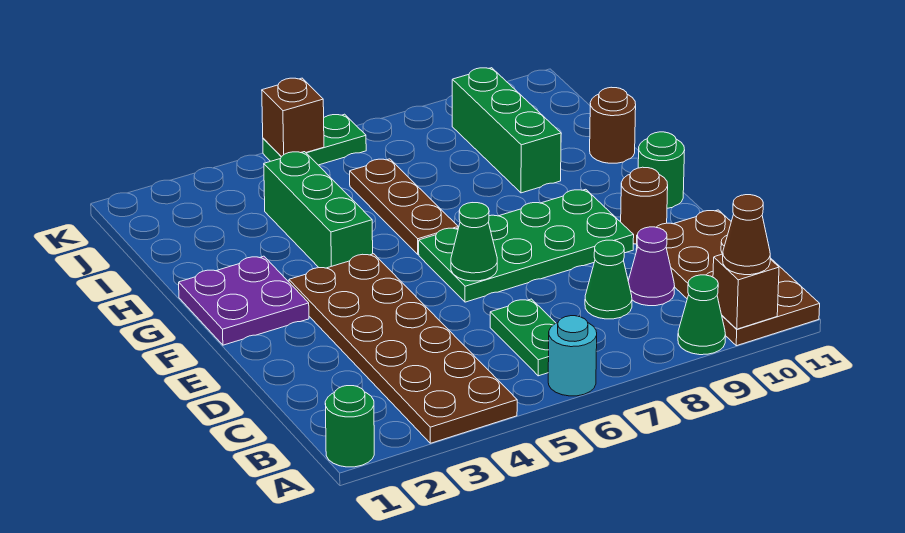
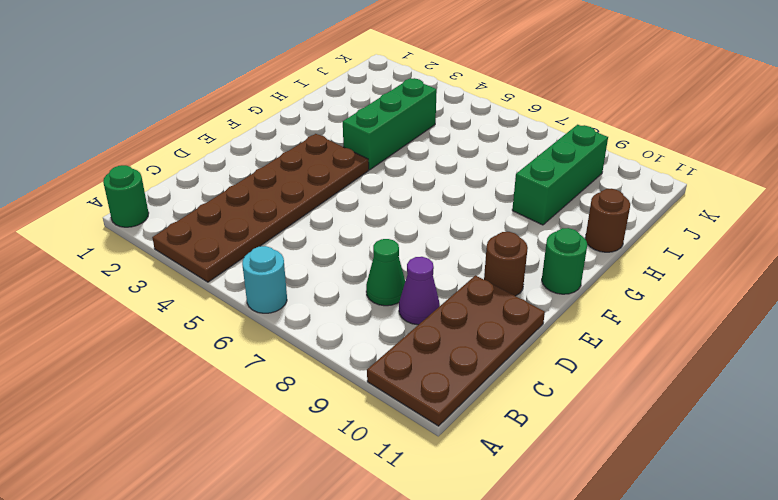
none -> green cone A9 level 1
none -> green plate B6:C6 level 1
none -> green plate E6:F9 level 1

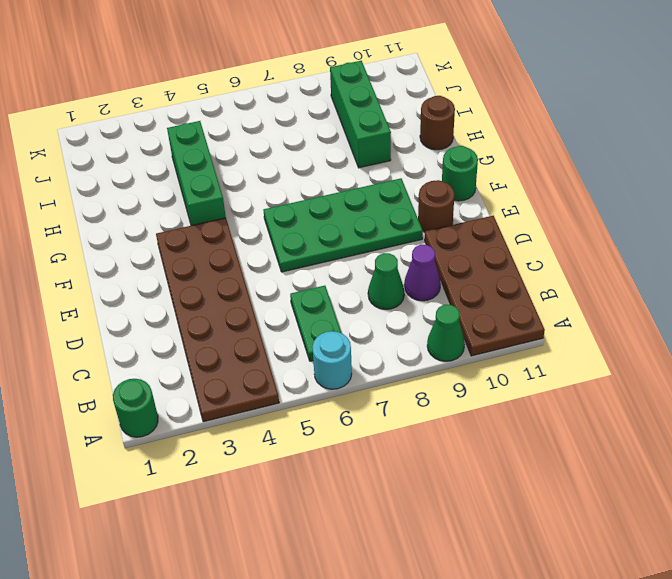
none -> purple plate F1:G2 level 1
none -> brown plate G6:I6 level 1
none -> green plate K5:K6 level 1

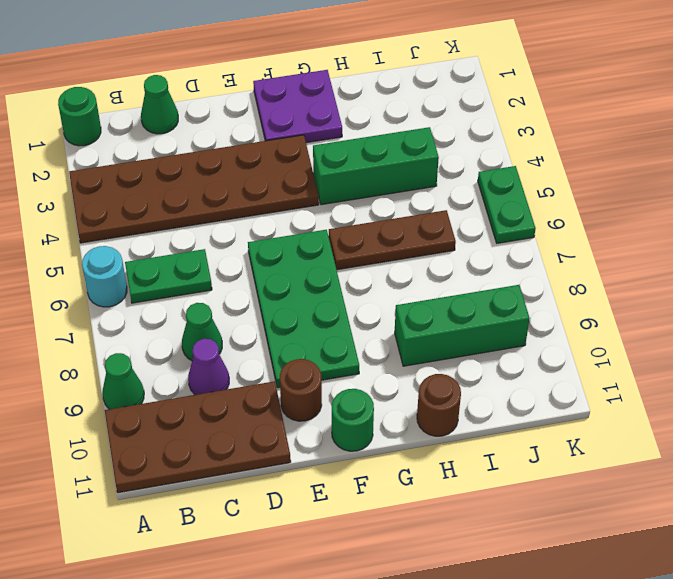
green cone C1 level 1 -> green cone E6 level 2
none -> brown brick A10 level 2
none -> brown brick K5 level 2
none -> brown cone A10 level 3

